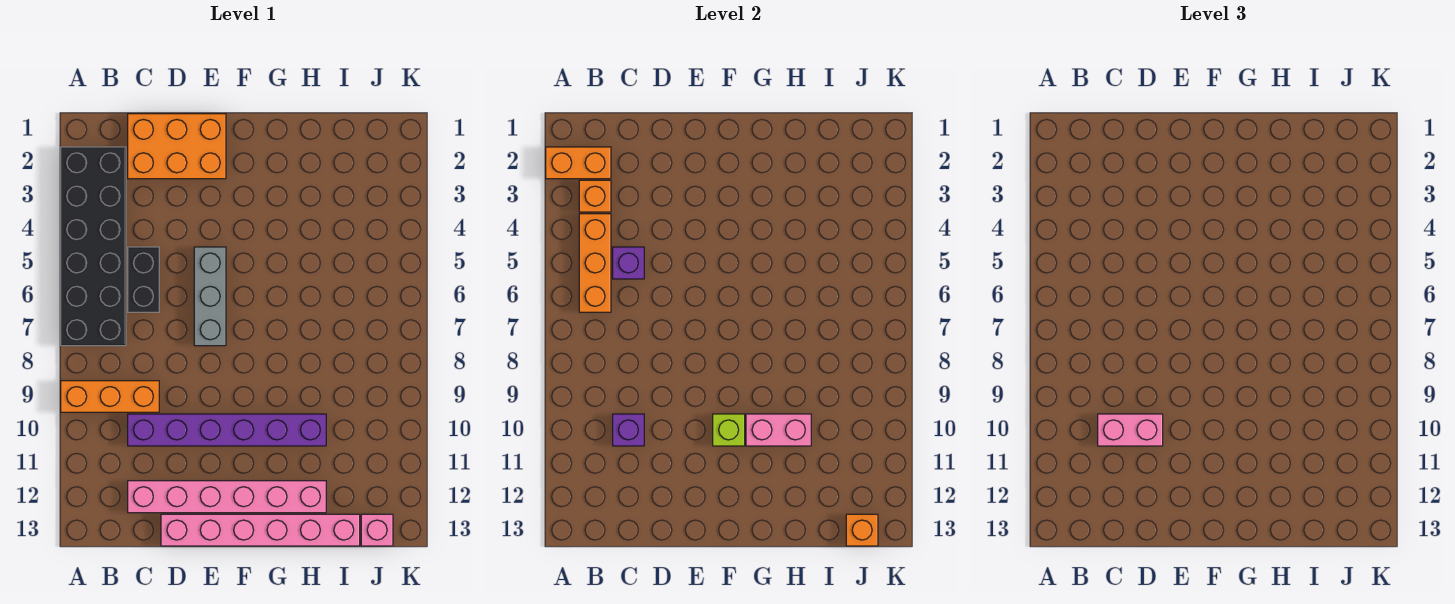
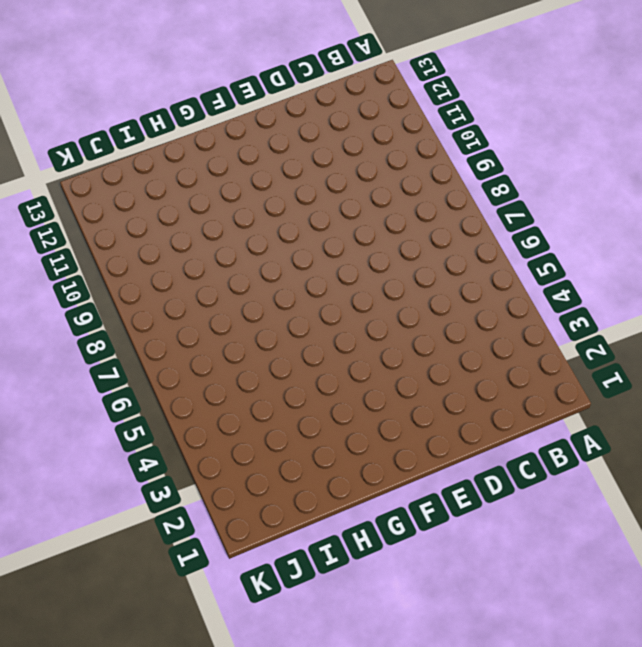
none -> black brick A2:B7 level 1
none -> orange brick A9:C9 level 1
none -> orange brick C1:E2 level 1

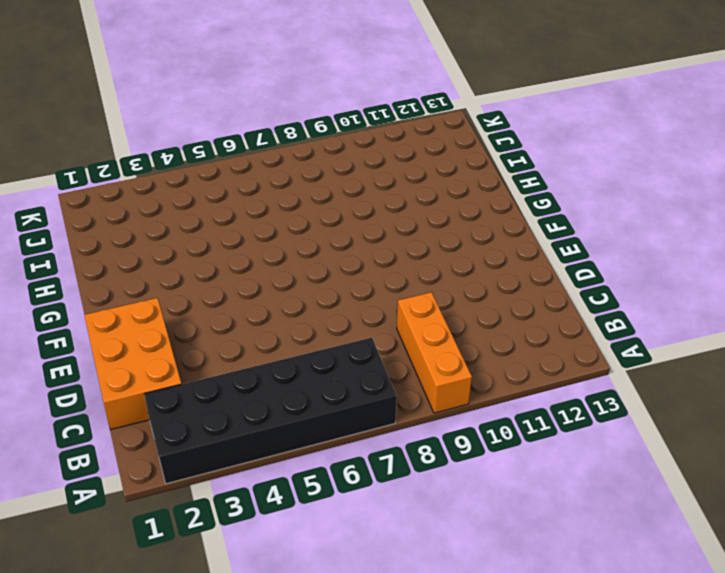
none -> black brick C5:C6 level 1
none -> purple brick C10:H10 level 1
none -> pink brick C12:H12 level 1

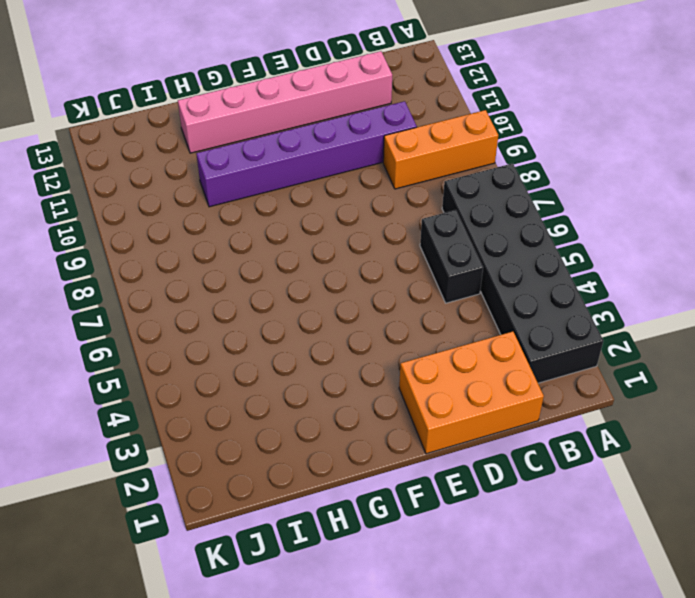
none -> pink brick D13:I13 level 1
none -> grey brick E5:E7 level 1
none -> pink brick J13 level 1

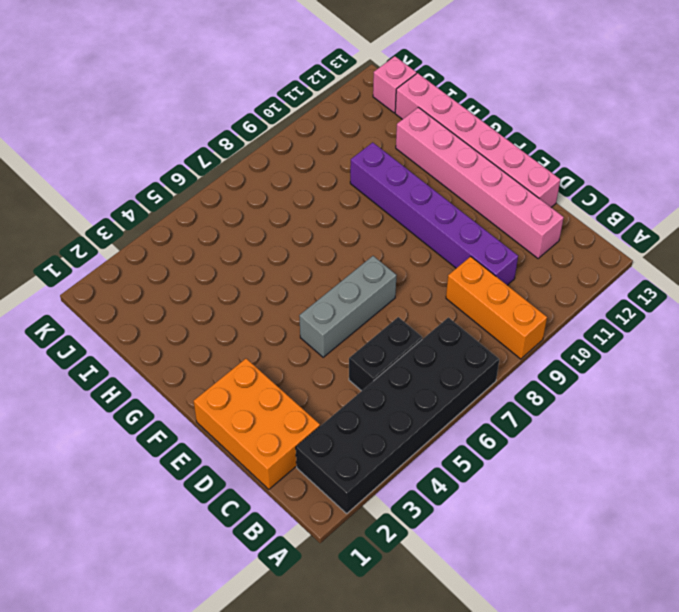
none -> orange brick A2:B2 level 2
none -> orange brick B3 level 2
none -> orange brick B4:B6 level 2

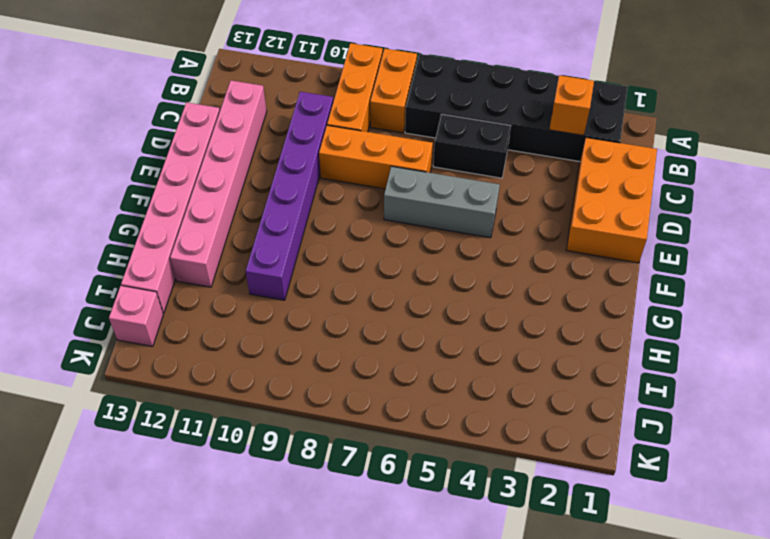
orange brick A8:B8 level 1 -> orange brick A2:B2 level 2
orange brick D7:D9 level 1 -> orange brick B4:B6 level 2
none -> purple brick C5 level 2
none -> purple brick C10 level 2
none -> lime brick F10 level 2

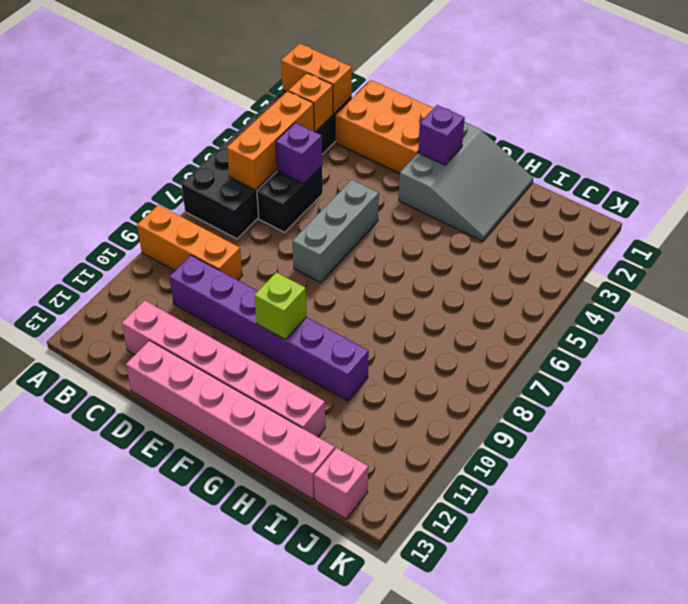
grey slope F1:H3 level 1 top F -> none
purple brick F2 level 2 -> purple brick C10 level 2
none -> pink brick G10:H10 level 2
none -> orange brick J13 level 2
none -> pink brick C10:D10 level 3

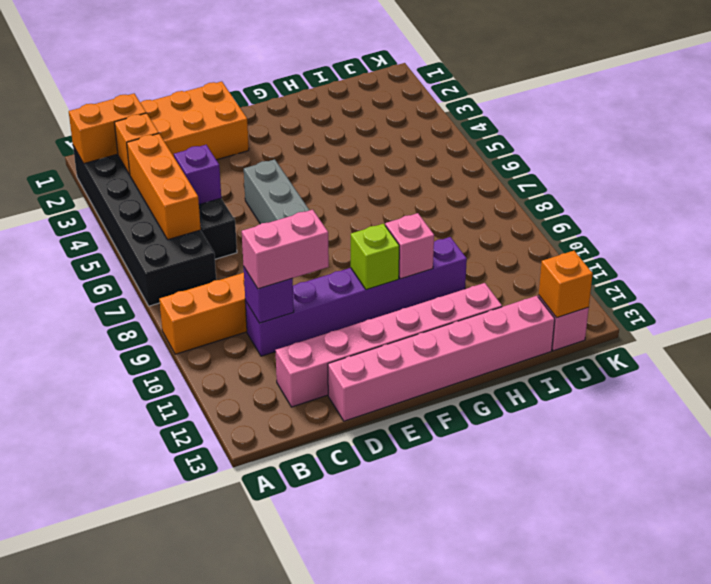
pink brick G10 level 2 -> pink brick G10:H10 level 2

